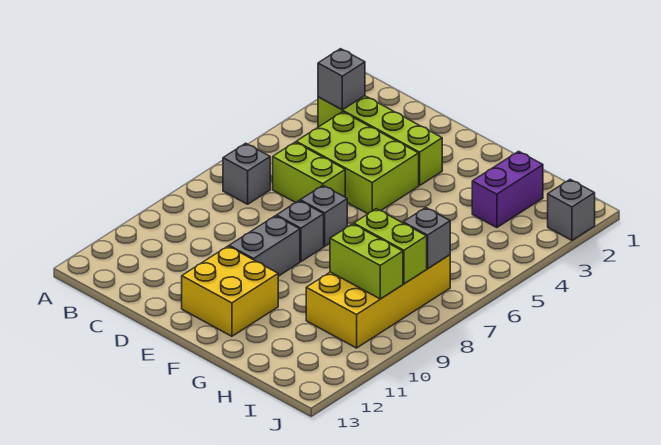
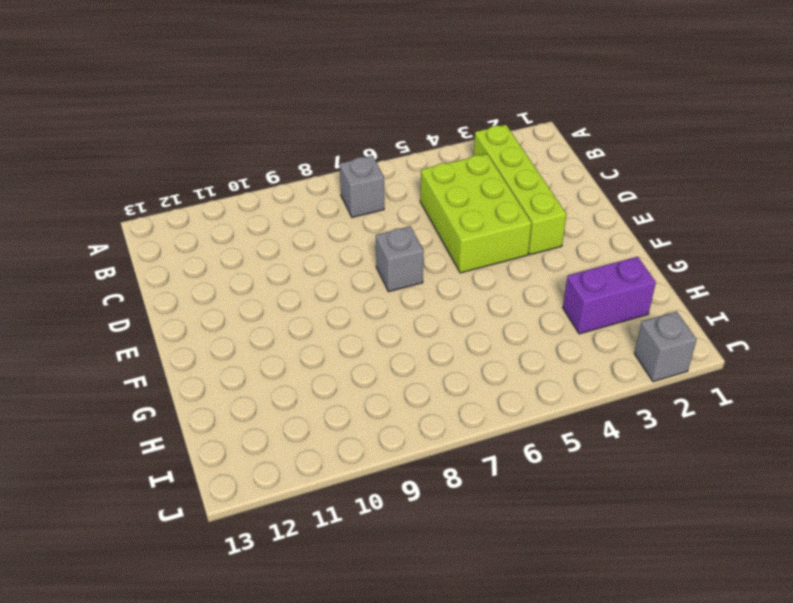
none -> lime brick C6:D6 level 1
none -> grey brick E8 level 1
none -> grey brick E9:E10 level 1

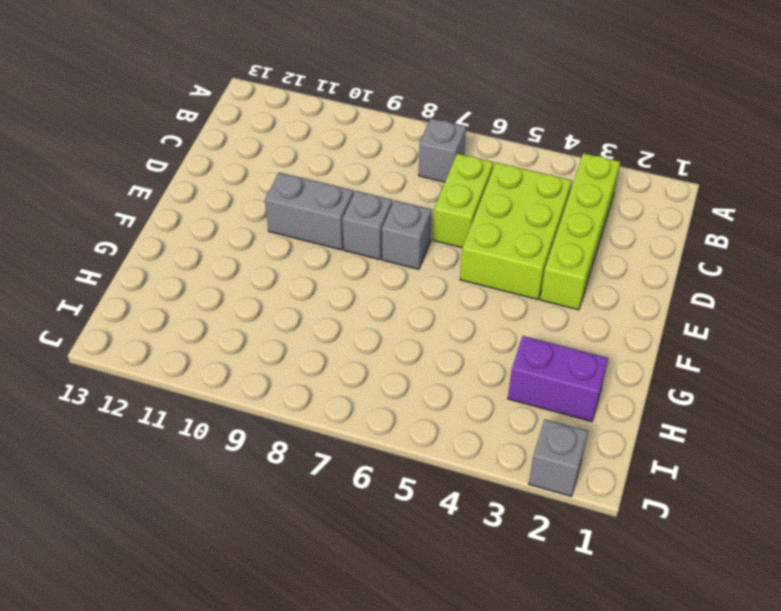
none -> yellow brick E11:F12 level 1
none -> yellow brick H7:I10 level 1
none -> grey brick B3 level 2

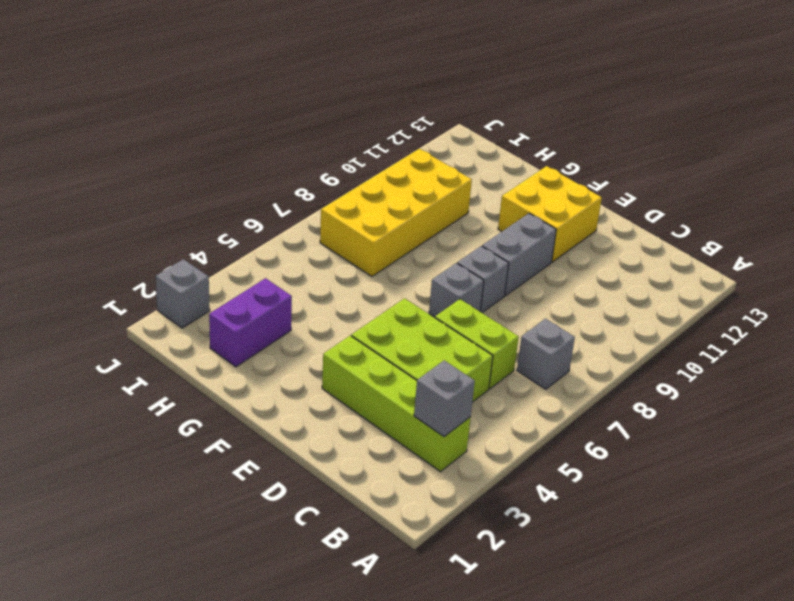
none -> lime brick H8:I8 level 2
none -> lime brick H9:I9 level 2
none -> grey brick I7 level 2

